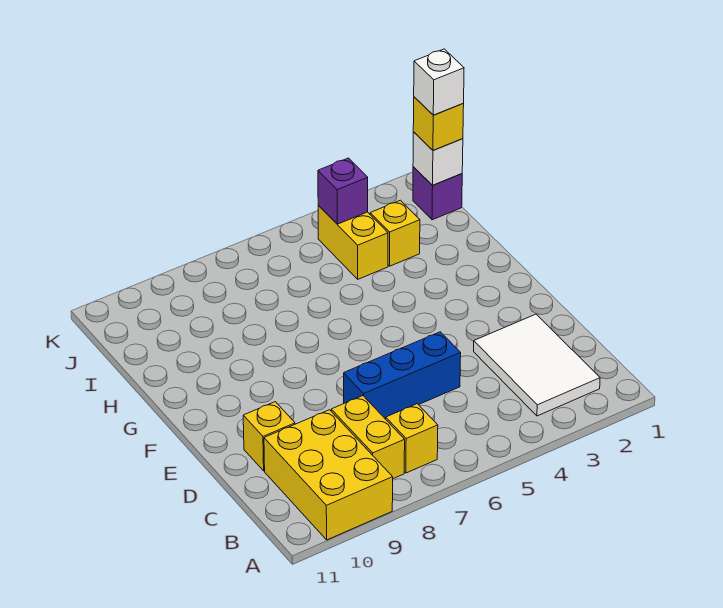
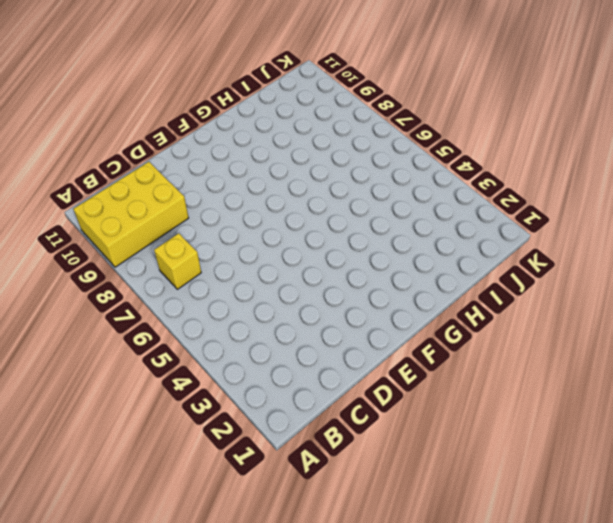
none -> white tile B2:D3 level 1
none -> yellow brick B8:C8 level 1
none -> blue brick D5:D7 level 1

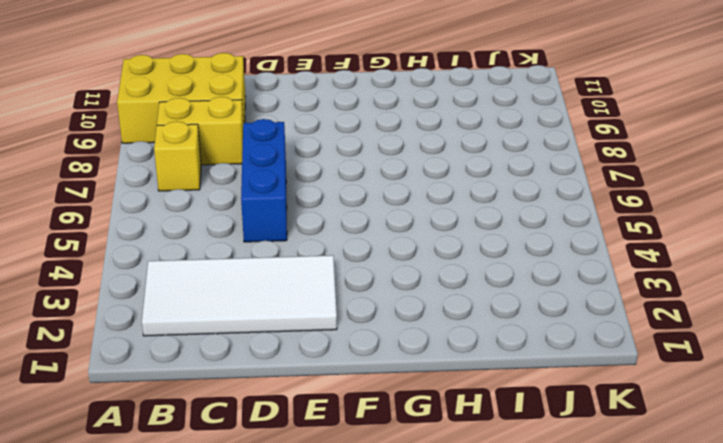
white tile B2:E3 level 1 -> white tile B2:D3 level 1
none -> yellow brick D10 level 1
none -> yellow brick I3 level 1
none -> yellow brick I4:J4 level 1

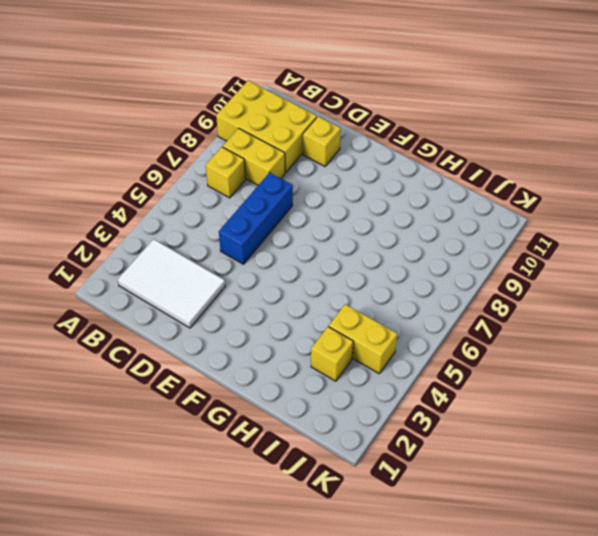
none -> purple brick J1 level 1
none -> white brick J1 level 2
none -> purple brick J4 level 2

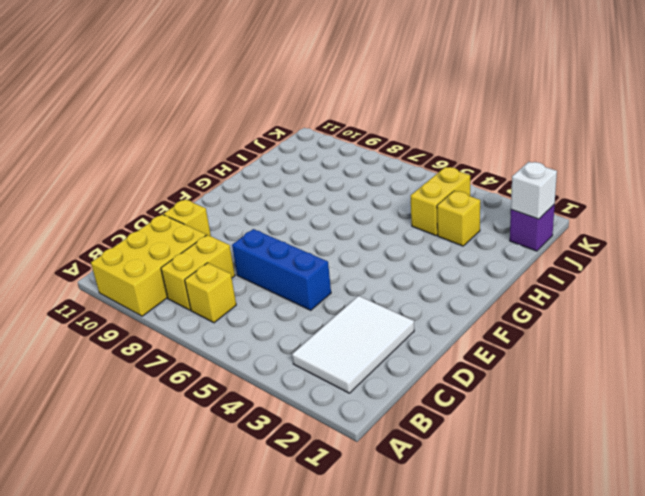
none -> purple brick J4 level 2
none -> yellow brick J1 level 3
none -> white brick J1 level 4

